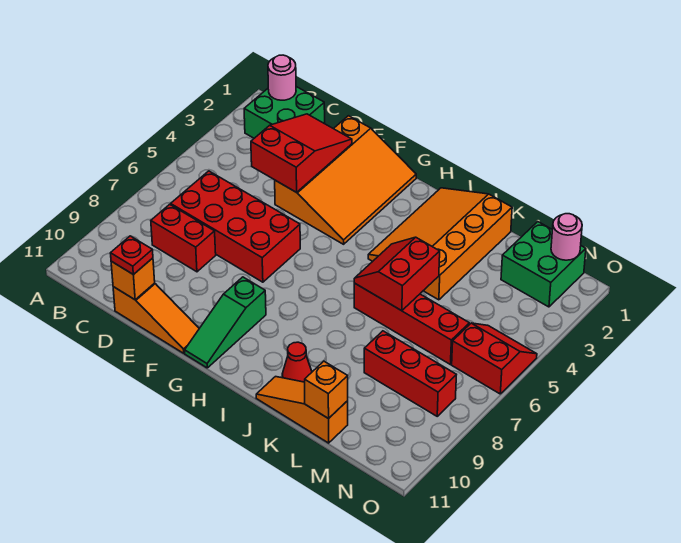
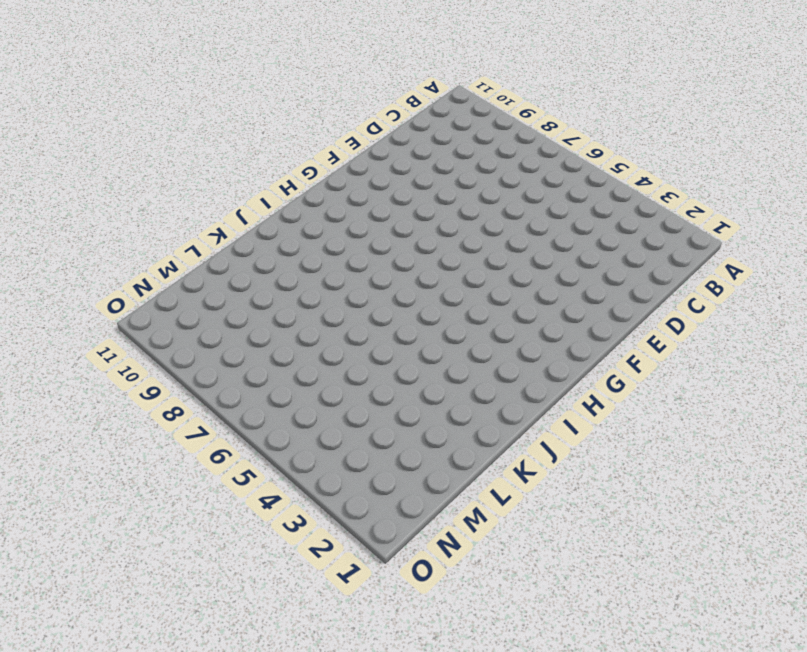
none -> green brick B1:C2 level 1
none -> red brick C6:F7 level 1
none -> red brick C8:D8 level 1

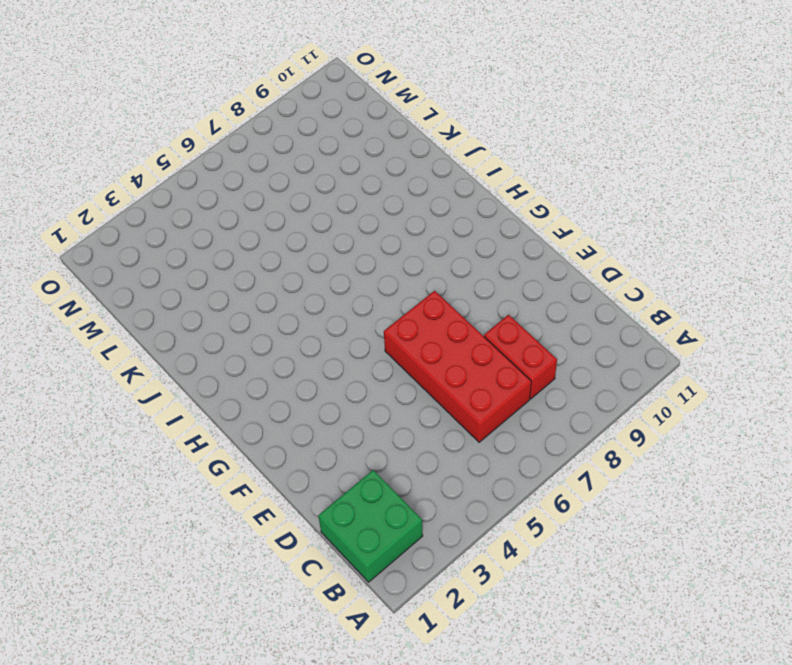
none -> orange slope D11:F11 level 1 top D
none -> orange slope E1:G4 level 1 top E
none -> green slope G9:G11 level 1 top 9

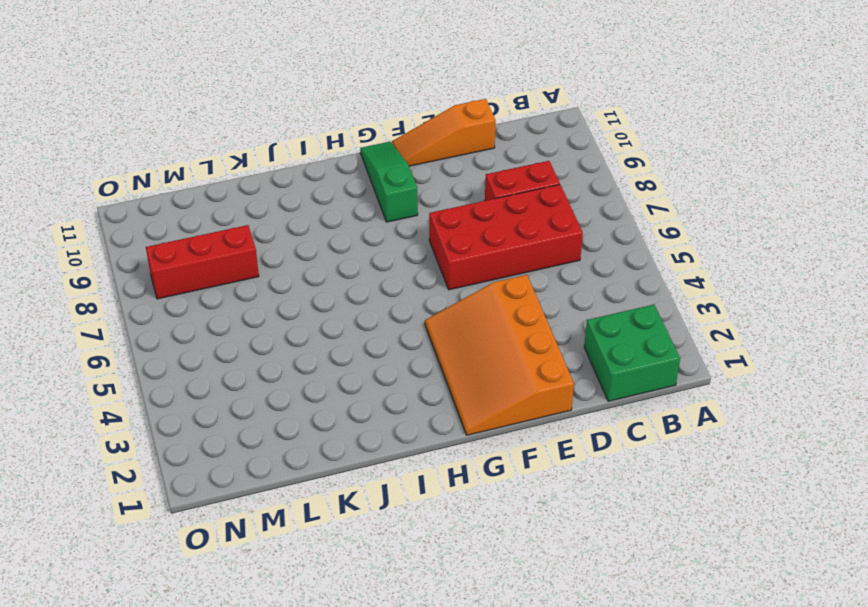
none -> orange slope I1:K4 level 1 top K
none -> red brick J6:M6 level 1
none -> red cone J10 level 1

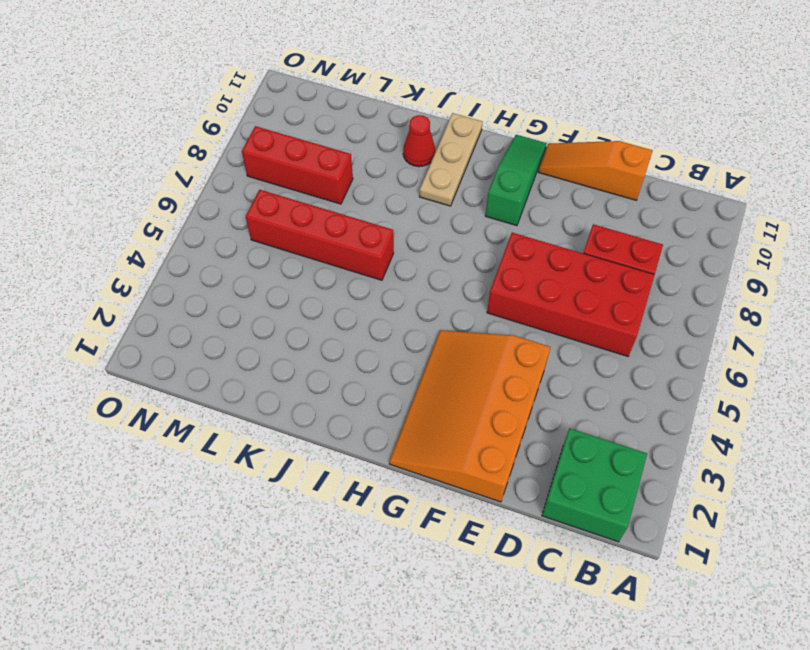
tan plate I9:I11 level 1 -> none
none -> orange slope I1:K4 level 1 top K
none -> orange slope J11:L11 level 1 top L
none -> green brick M1:N2 level 1

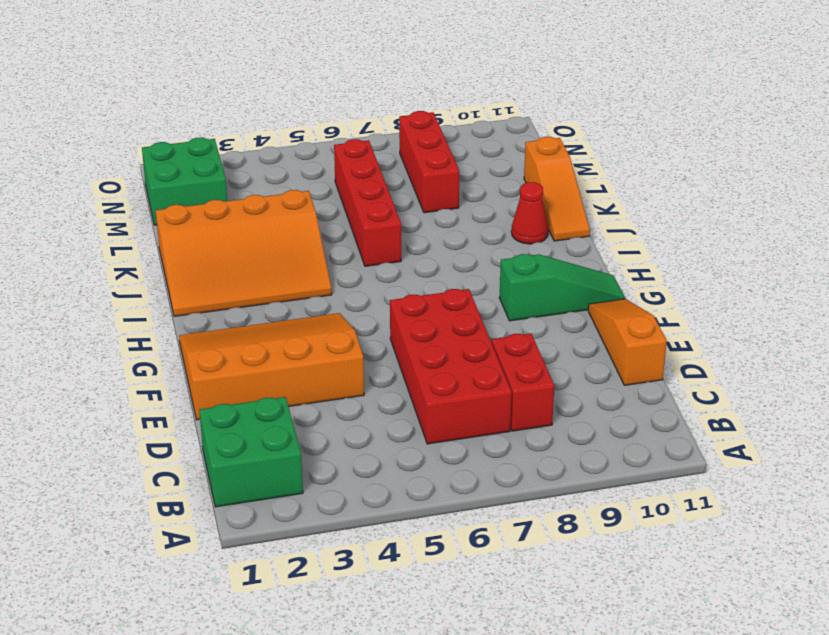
none -> red slope N5:O6 level 1 top 6
none -> pink round brick B1 level 2
none -> red slope D2:E4 level 2 top 4

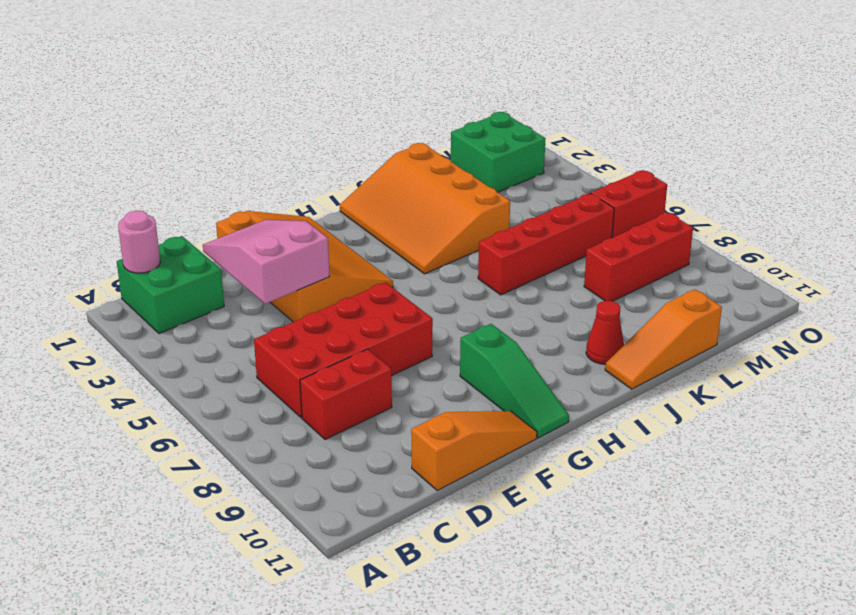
pink slope D2:E4 level 2 top 4 -> red slope D2:E4 level 2 top 4
none -> orange brick D11 level 2
none -> red slope J5:K6 level 2 top K
none -> orange brick L11 level 2

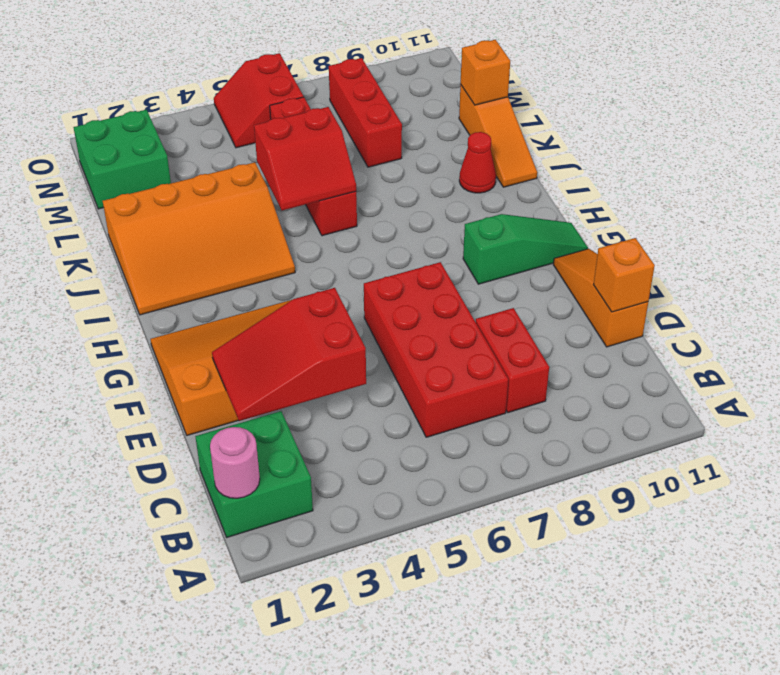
none -> pink round brick N1 level 2
none -> red plate D11 level 3

